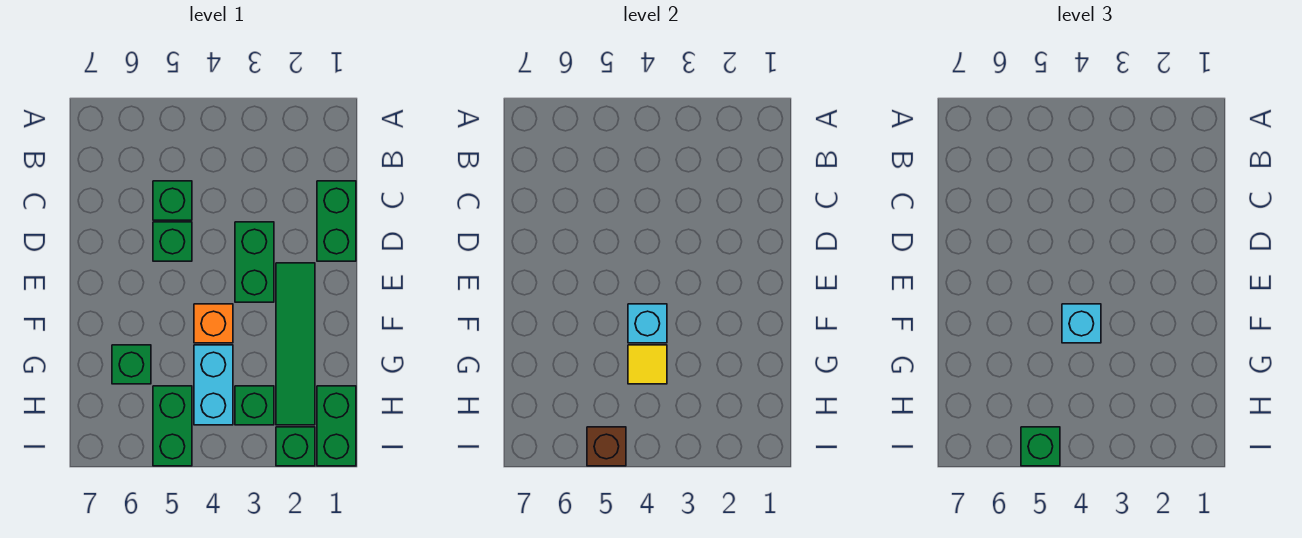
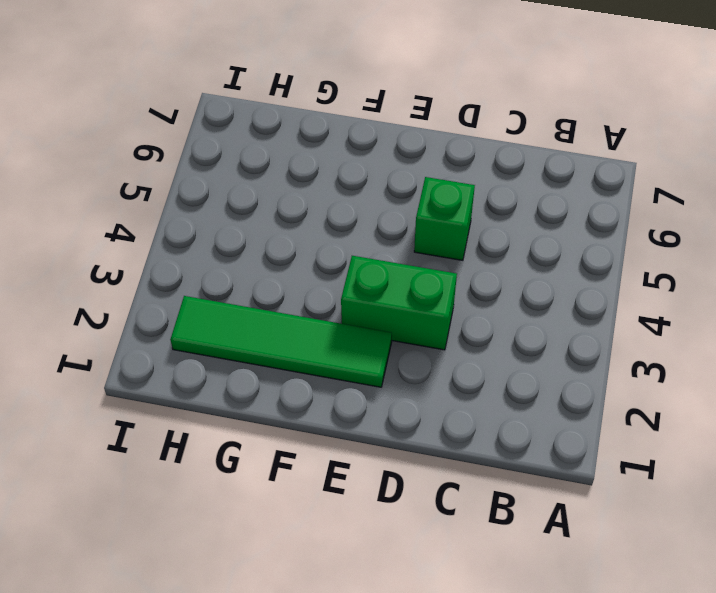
none -> green brick C1:D1 level 1
none -> green brick C5 level 1
none -> orange brick F4 level 1

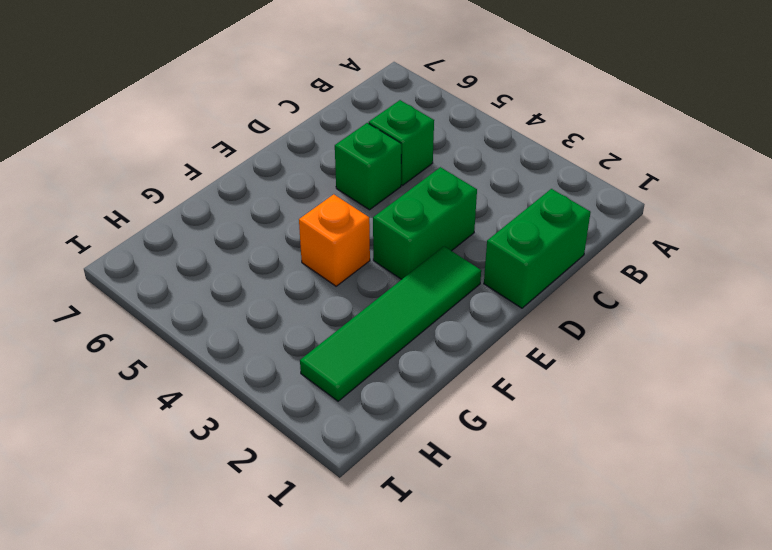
none -> cyan brick G4:H4 level 1
none -> green brick G6 level 1
none -> green brick H1:I1 level 1

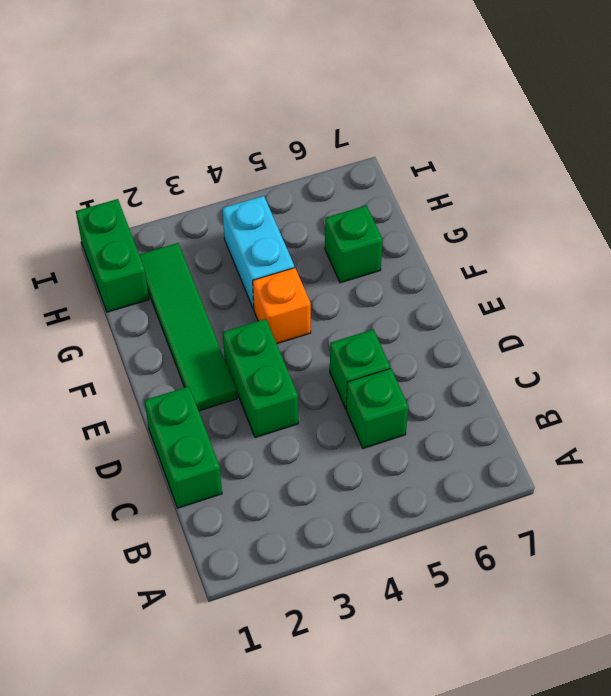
none -> green brick H3 level 1
none -> green brick H5:I5 level 1
none -> green brick I2 level 1

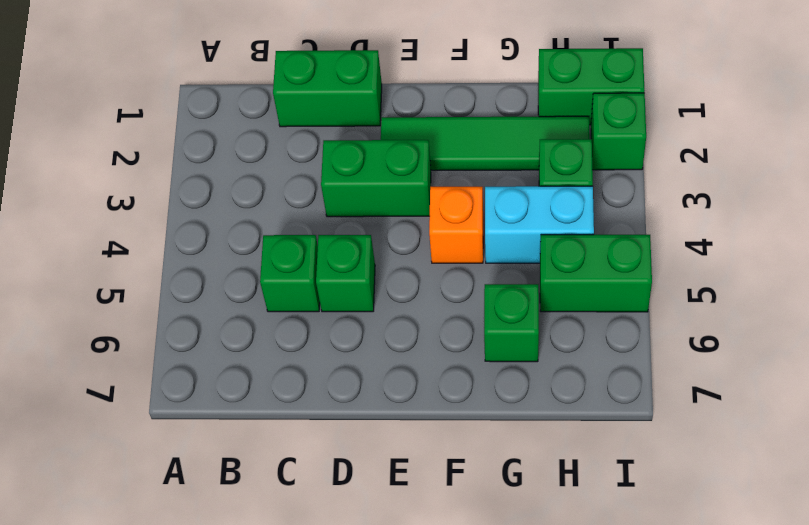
none -> cyan brick F4 level 2
none -> yellow tile G4 level 2
none -> brown brick I5 level 2

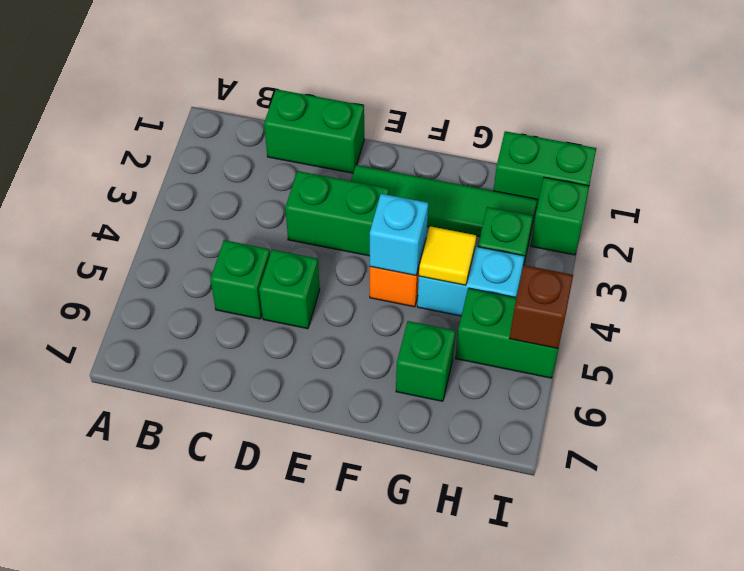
none -> cyan brick F4 level 3
none -> green brick I5 level 3

